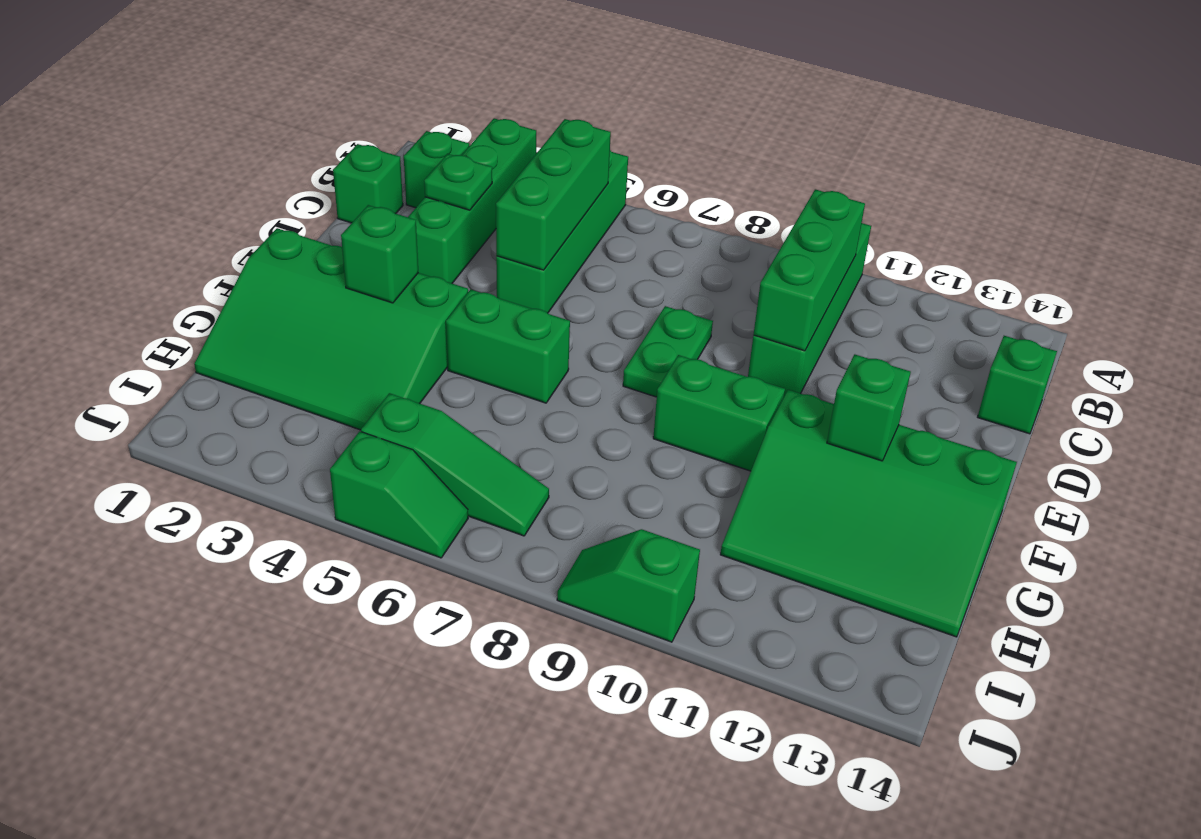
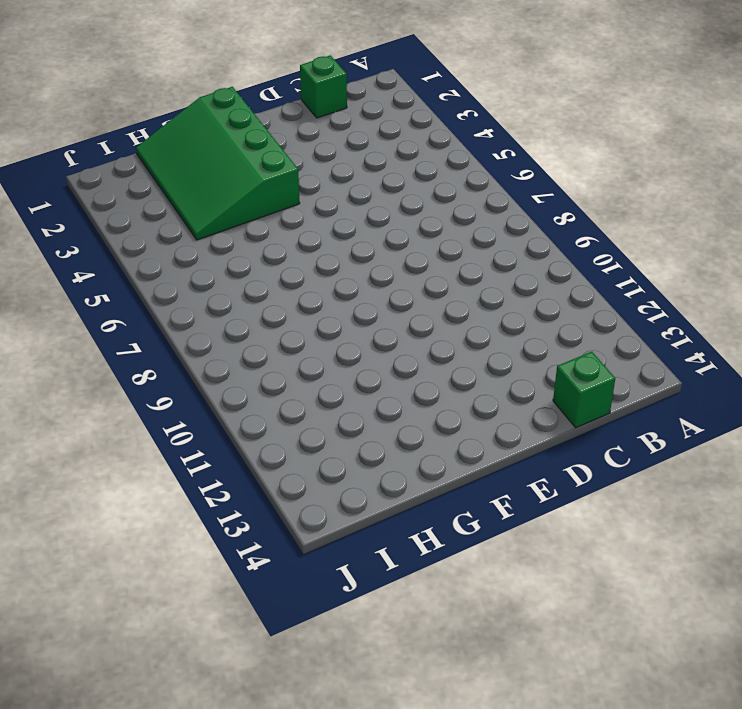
none -> green brick A3:D3 level 1
none -> green brick A5:D5 level 1
none -> green brick A10:D10 level 1

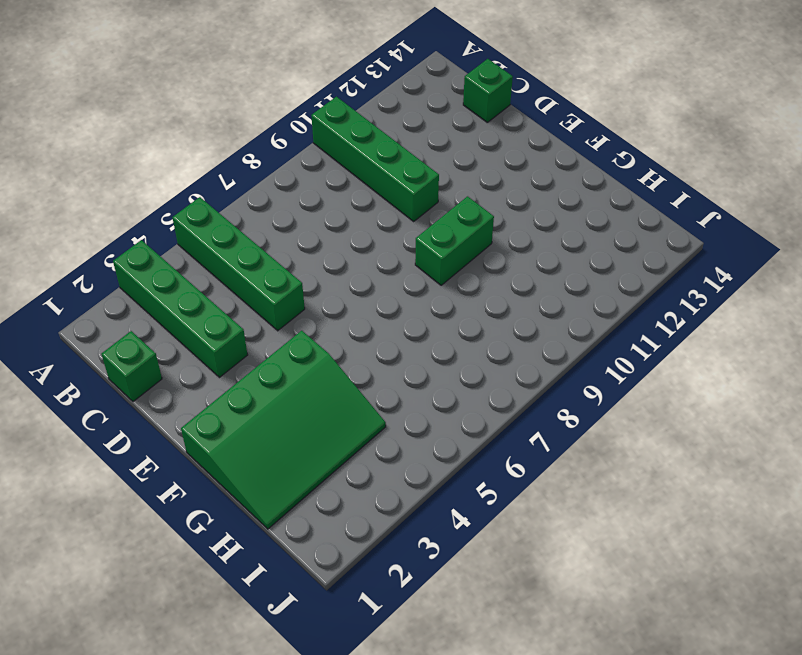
none -> green brick B2 level 1
none -> green plate D8:E8 level 1
none -> green brick F5:F6 level 1

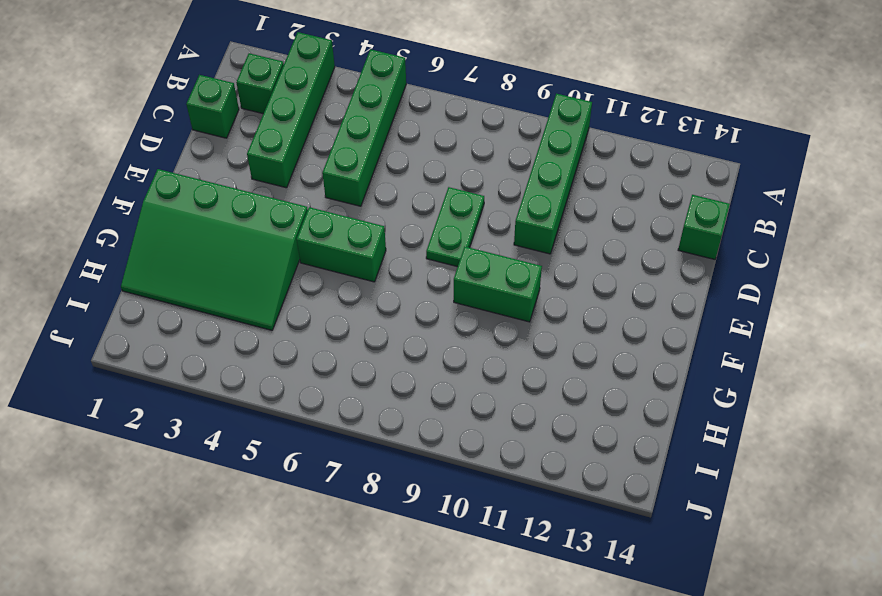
none -> green slope F11:H14 level 1 top F
none -> green slope I5:I7 level 1 top 5
none -> green slope J5:J6 level 1 top 5

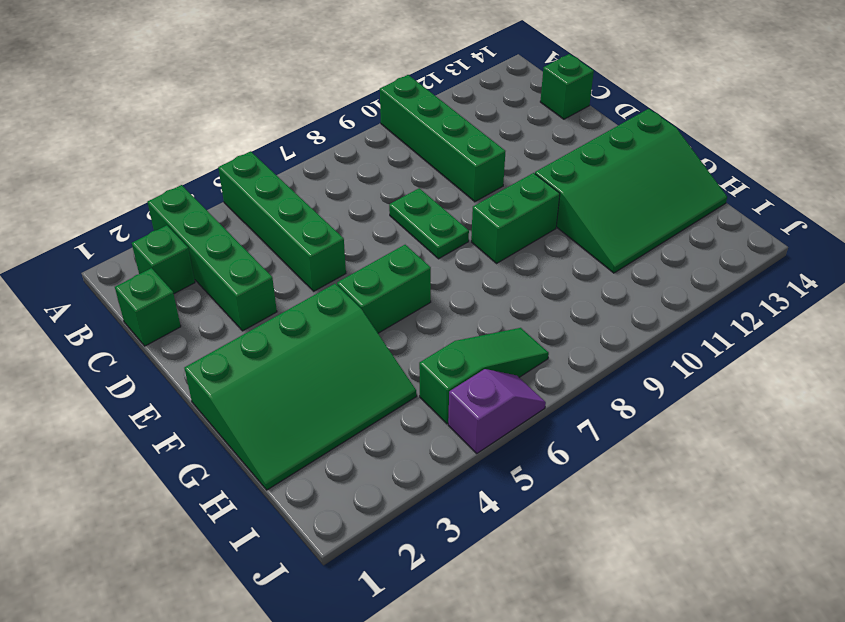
purple slope J5:J6 level 1 top 5 -> green slope J5:J6 level 1 top 5
none -> green slope J9:J10 level 1 top 10
none -> green brick B5:D5 level 2
none -> green brick B10:D10 level 2

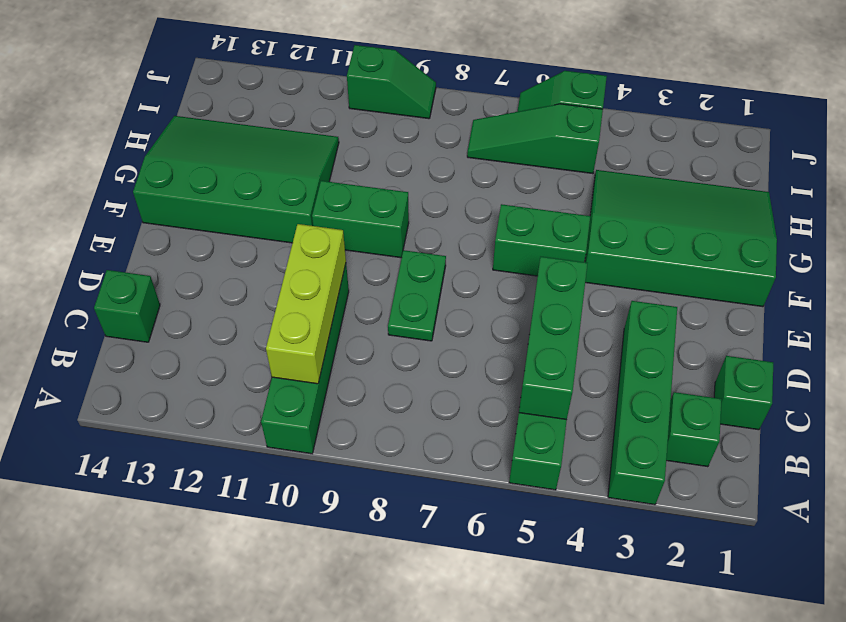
lime brick B10:D10 level 2 -> green brick B10:D10 level 2
none -> green plate C3 level 2
none -> green brick F3 level 2
none -> green brick F12 level 2

